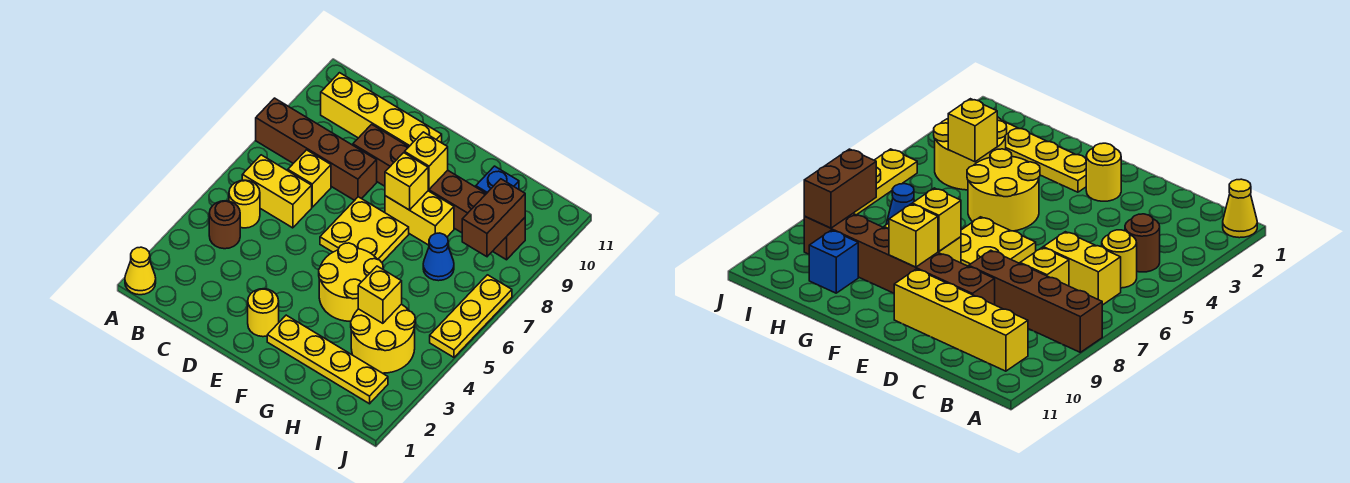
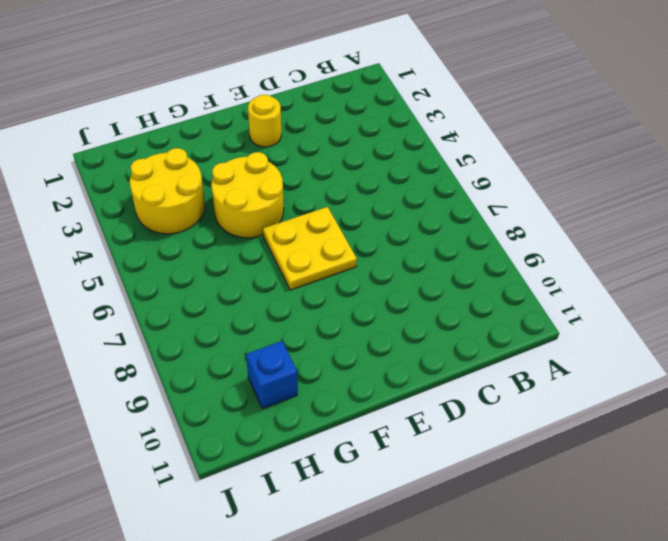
none -> yellow cone A1 level 1
none -> brown brick A8:D8 level 1
none -> brown round brick B4 level 1

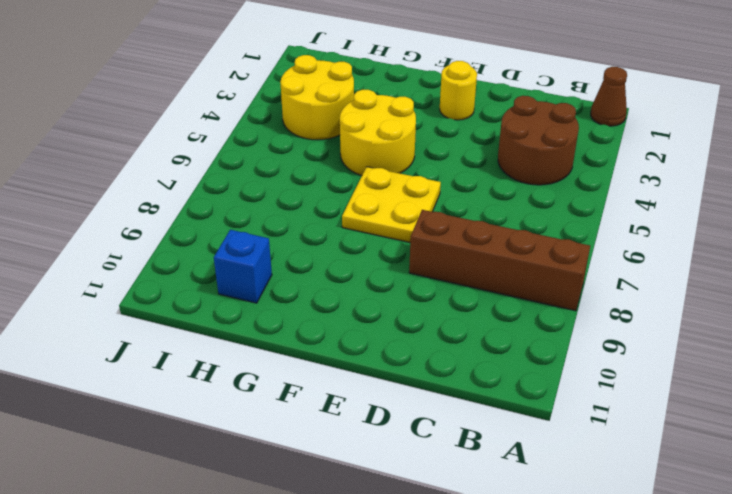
brown cone A1 level 1 -> yellow cone A1 level 1
brown round brick B3:C4 level 1 -> brown round brick B4 level 1
none -> yellow round brick B5 level 1
none -> yellow brick B6:C6 level 1
none -> yellow brick B10:E10 level 1

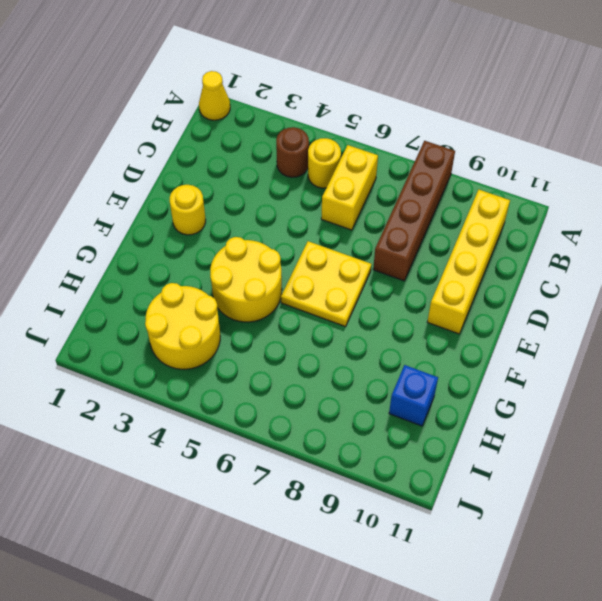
none -> yellow brick C7 level 1
none -> brown brick D9:I9 level 1
none -> yellow plate F2:I2 level 1

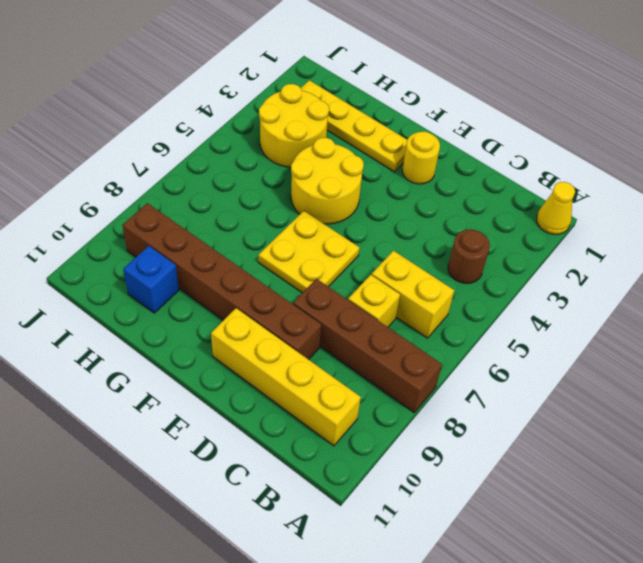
none -> yellow round brick B5 level 1
none -> yellow brick F8:G8 level 1
none -> blue cone H7 level 1

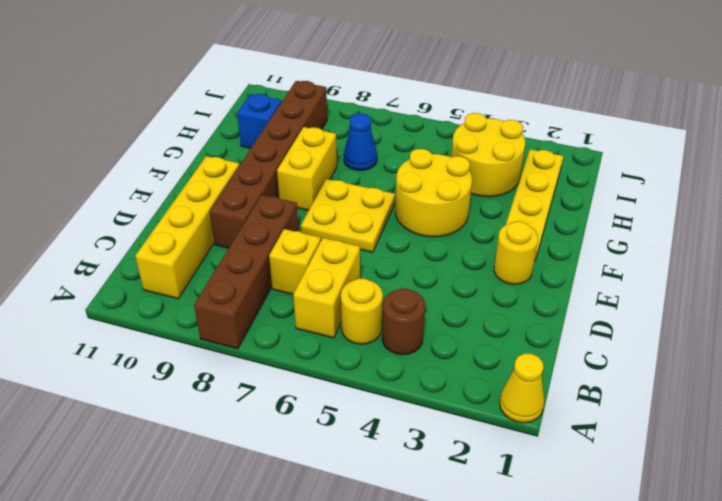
none -> yellow plate J5:J7 level 1
none -> yellow brick F8 level 2
none -> yellow brick F9 level 2

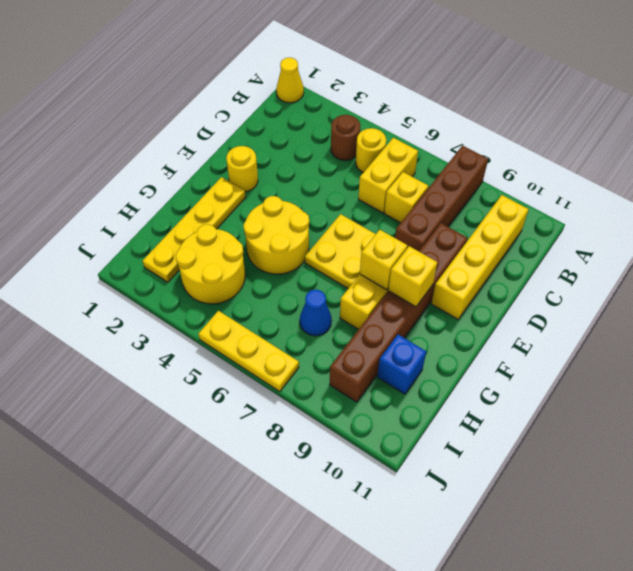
none -> yellow brick H4 level 2
none -> brown brick I8:I9 level 2

